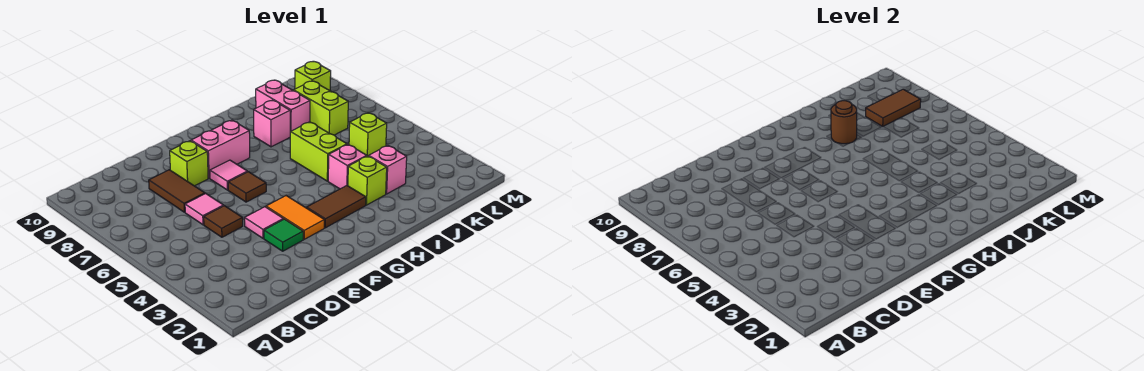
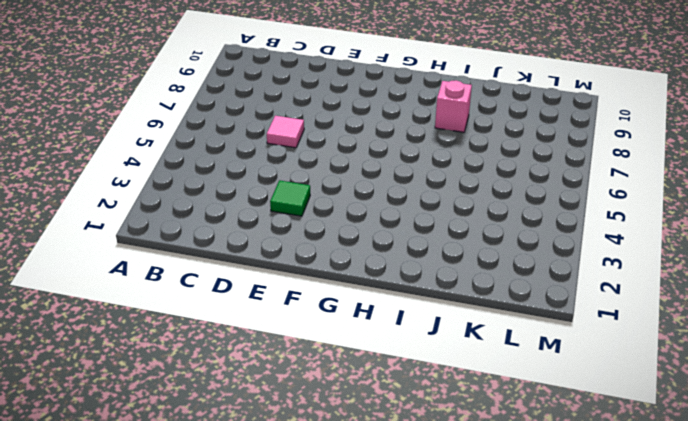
none -> brown tile D5 level 1
none -> brown tile D7:D8 level 1
none -> pink tile E4 level 1

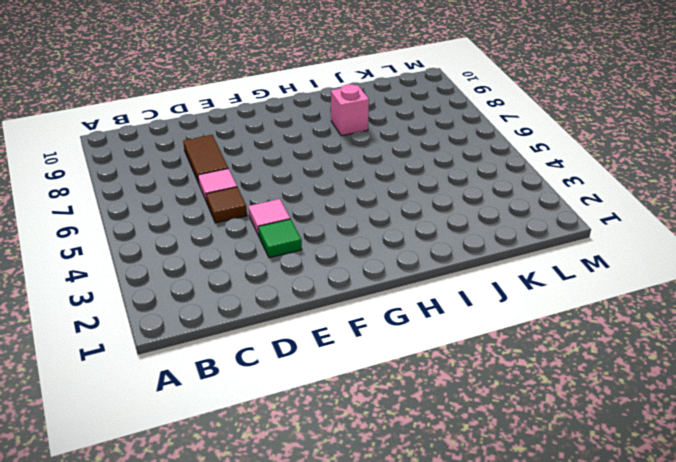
none -> lime brick E8 level 1
none -> orange tile F3:F4 level 1
none -> brown tile F6 level 1

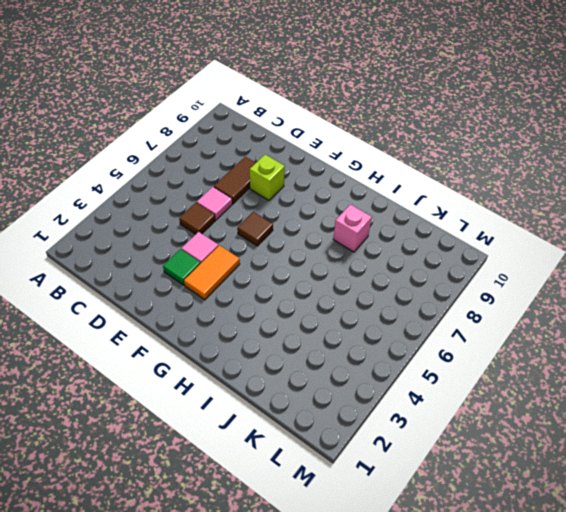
none -> pink tile F7 level 1
none -> pink brick F8:G8 level 1
none -> brown tile G3:H3 level 1

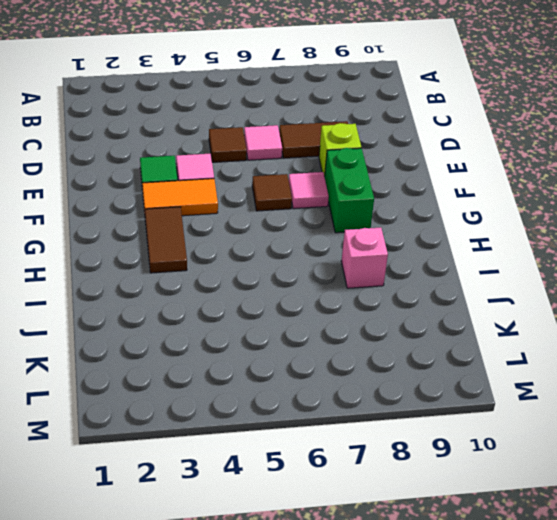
green brick F8:G8 level 1 -> pink brick F8:G8 level 1
none -> lime brick I3 level 1
none -> pink brick I4 level 1
none -> lime brick I5:I6 level 1

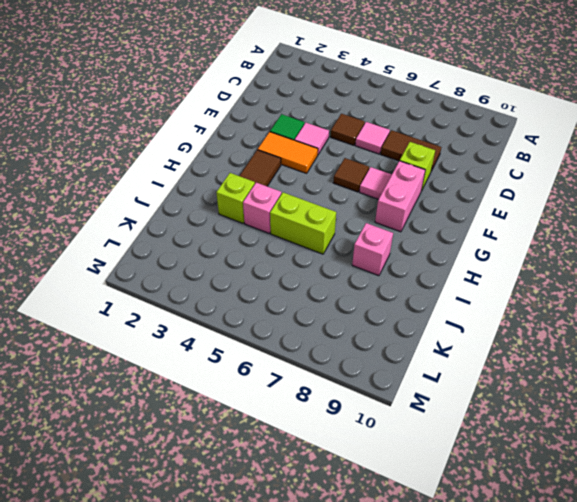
none -> pink brick J3 level 1
none -> pink brick J8:J9 level 1
none -> lime brick K5 level 1

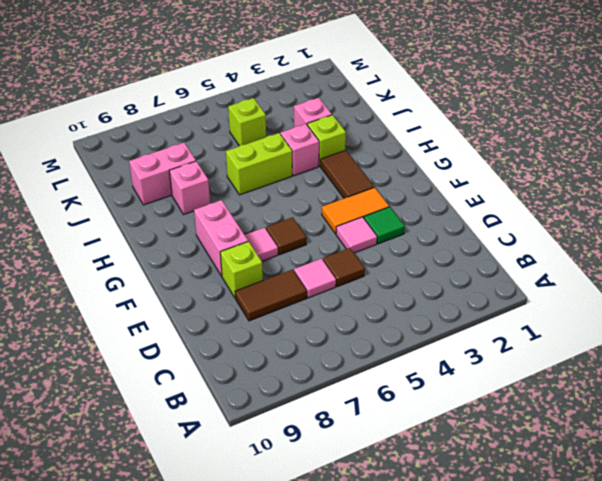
none -> lime brick K7:K8 level 1
none -> lime brick L9 level 1
none -> brown round brick I8 level 2

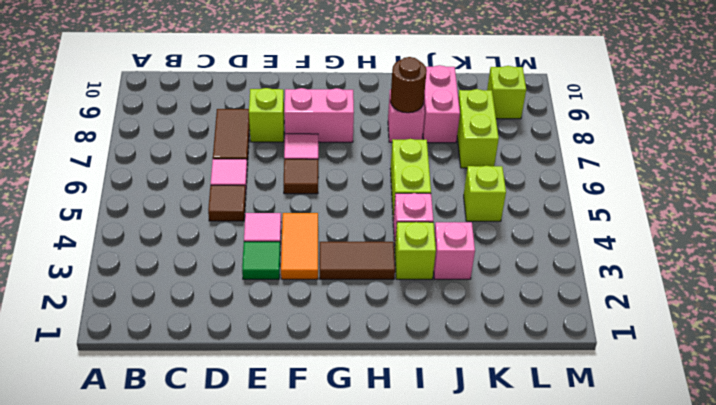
none -> brown tile K8:L8 level 2

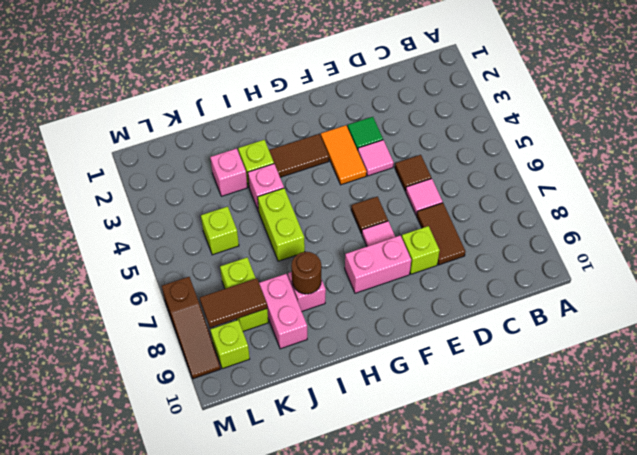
brown slope M7:M9 level 1 top 7 -> none

